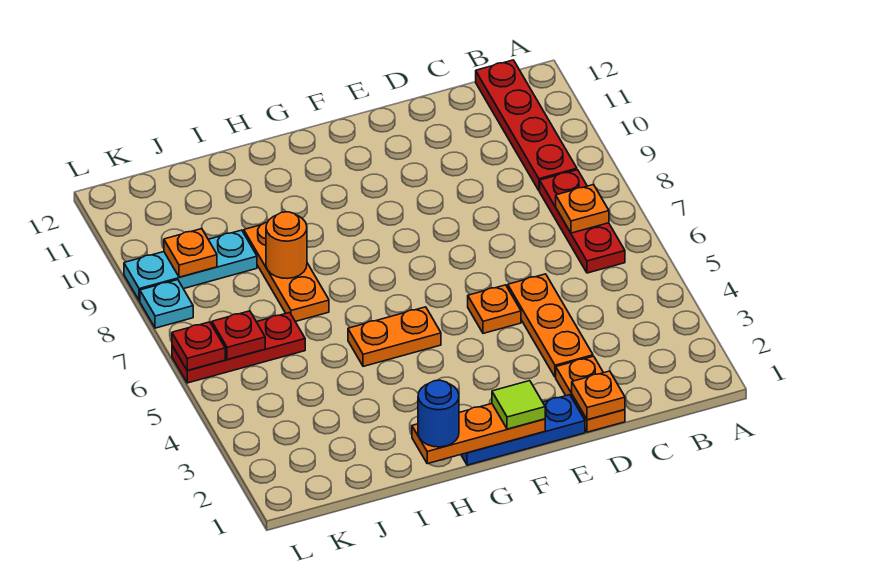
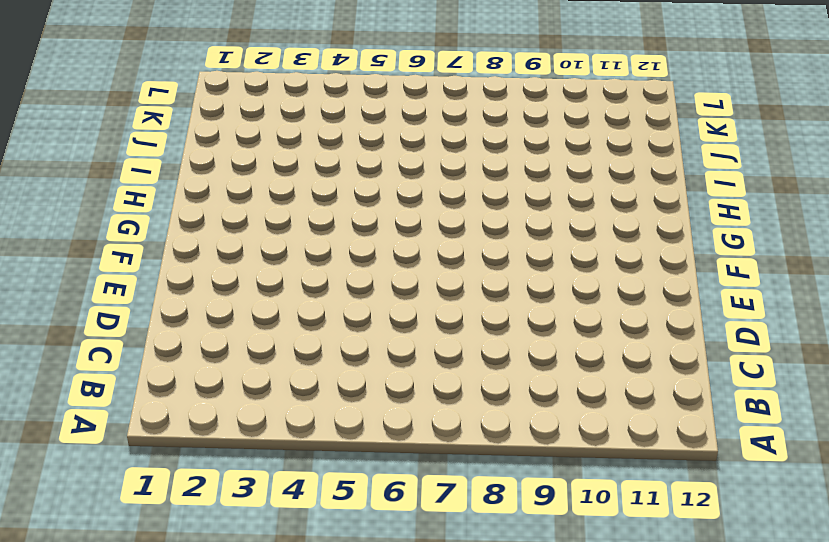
none -> red plate B6:B8 level 1
none -> red plate B9:B12 level 1
none -> orange plate D1:D2 level 1

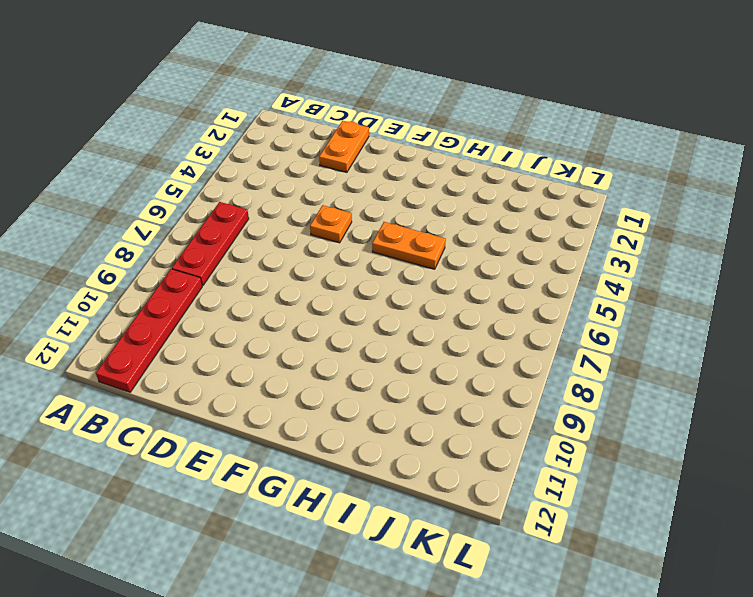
none -> orange plate D3:D5 level 1
none -> blue plate E1:G1 level 1
none -> orange plate I7:I9 level 1

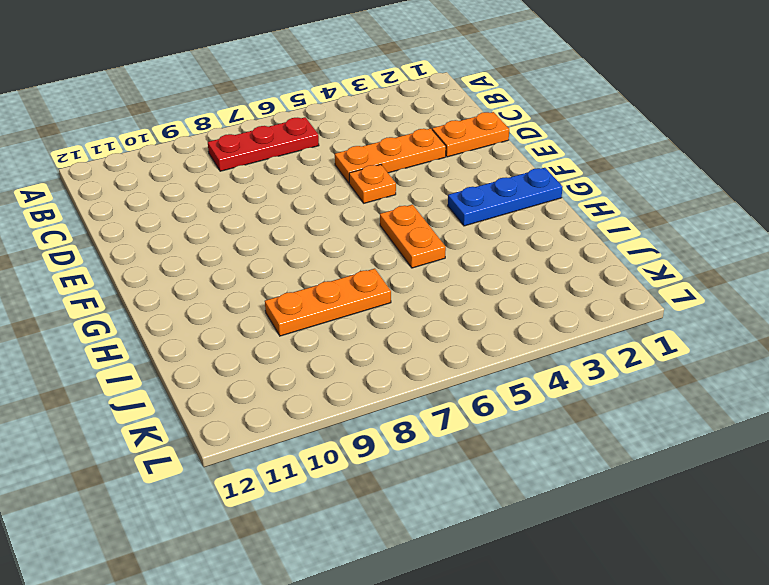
blue plate G1:G3 level 1 -> blue plate E1:G1 level 1
none -> red plate B9:B12 level 1
none -> red plate J6:L6 level 1
none -> cyan plate J9:L9 level 1

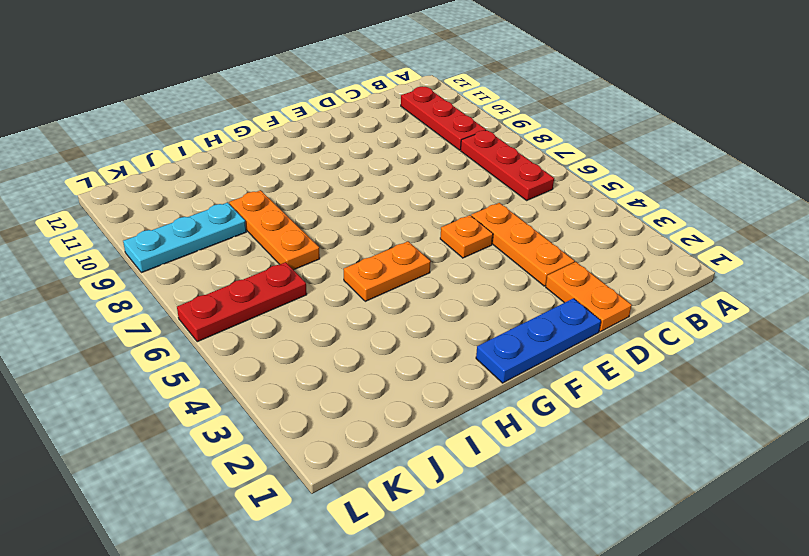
red plate B9:B11 level 1 -> red plate B9:B12 level 1
none -> cyan plate L8 level 1
none -> orange plate B7 level 2
none -> orange plate D1 level 2

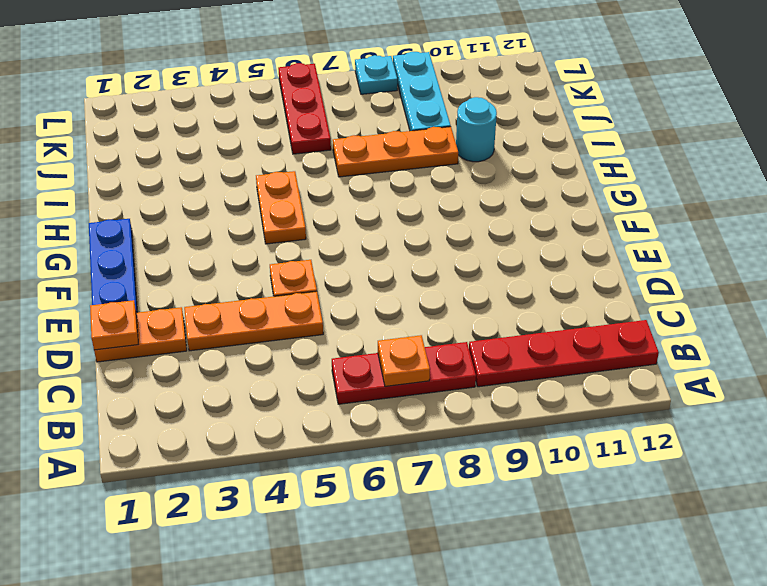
cyan round brick I10 level 1 -> none
none -> orange plate F1:H1 level 2
none -> orange round brick I8 level 2
none -> red plate K6 level 2

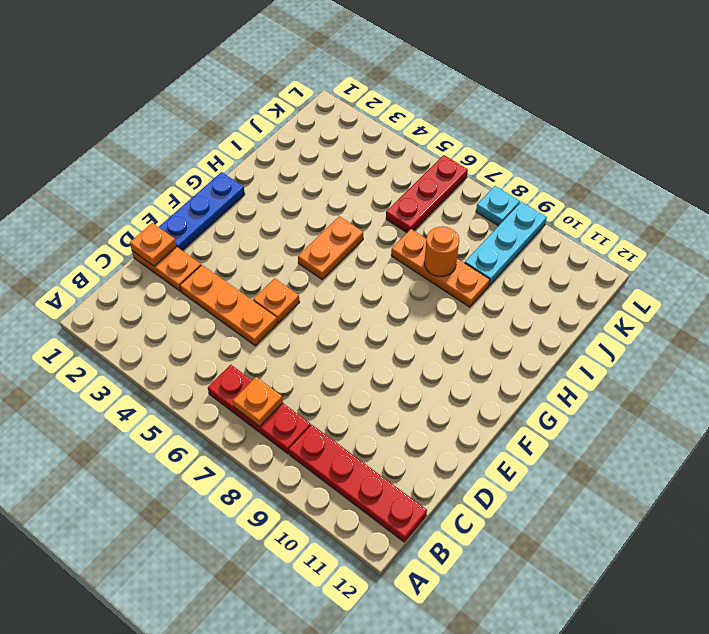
none -> orange plate F1:H1 level 2
none -> red plate K6 level 2
none -> orange plate K9 level 2

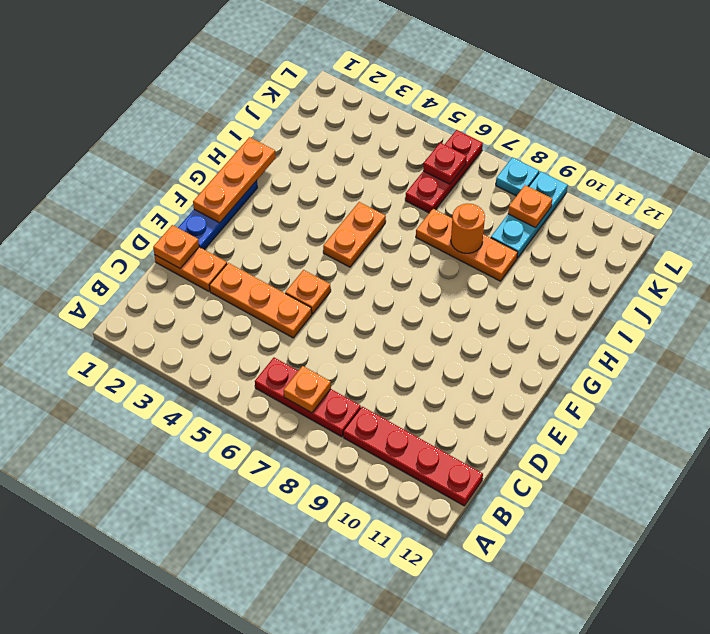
none -> red plate L6 level 2
none -> lime tile F1 level 3
none -> blue round brick H1 level 3

